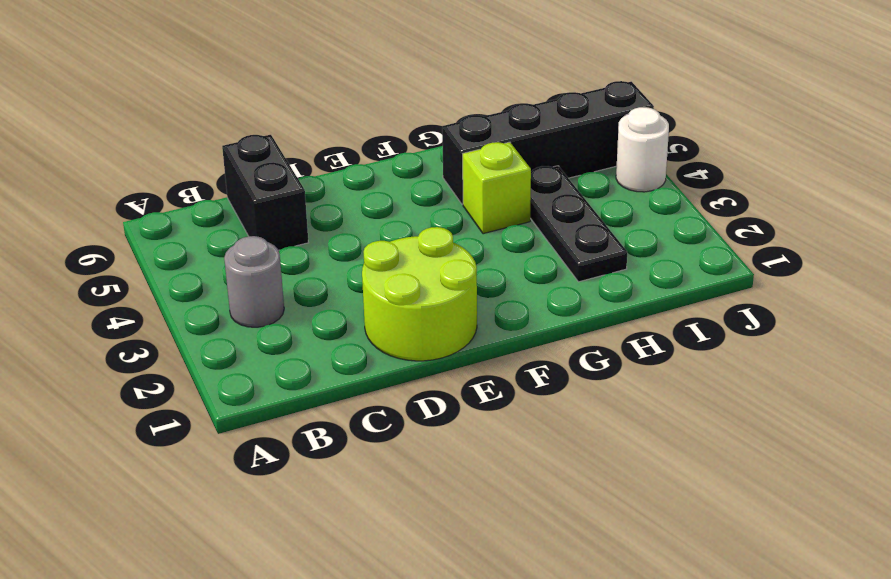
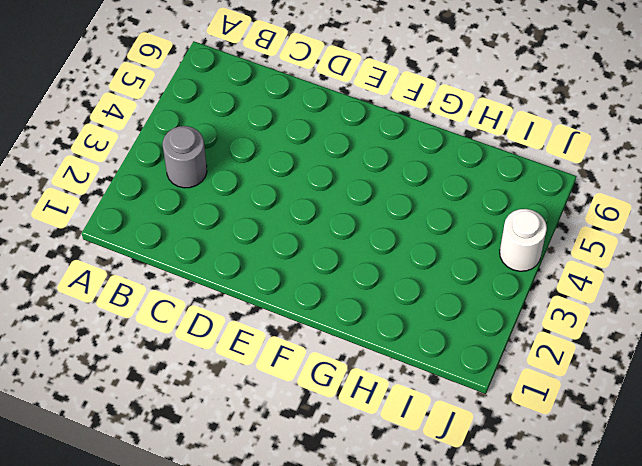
none -> black brick C5:C6 level 1
none -> lime round brick D1:E2 level 1

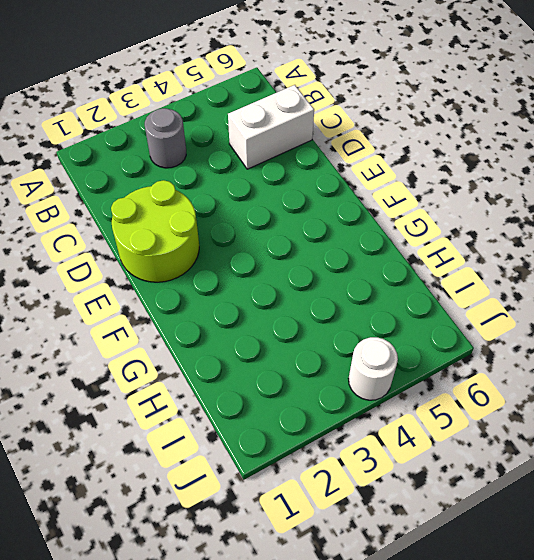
white brick C5:C6 level 1 -> black brick C5:C6 level 1
none -> lime brick G4 level 1
none -> black brick G5:J5 level 1

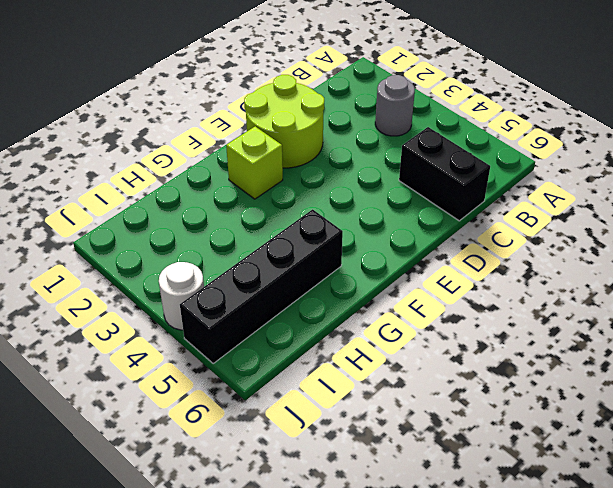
lime brick F2 level 1 -> lime brick G4 level 1
none -> black plate H2:H4 level 1

